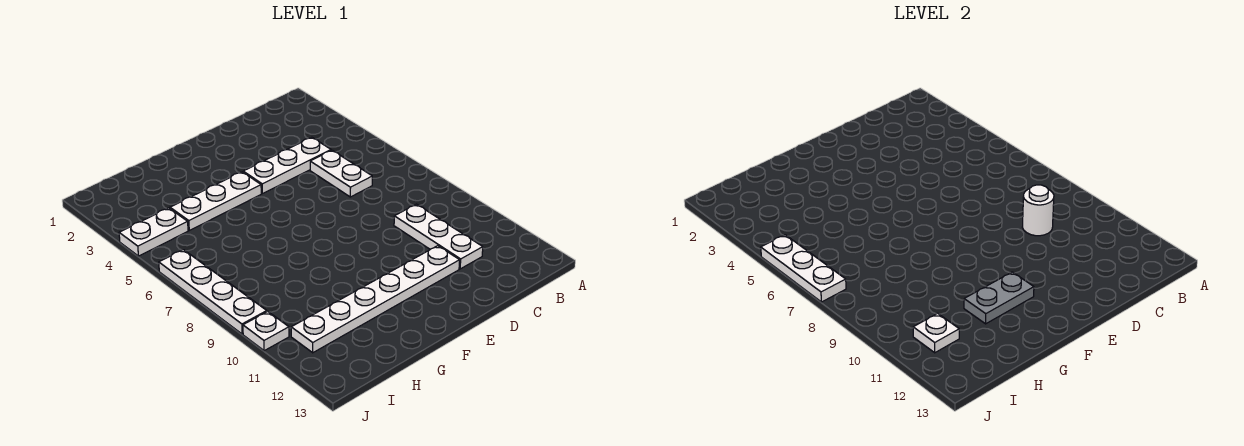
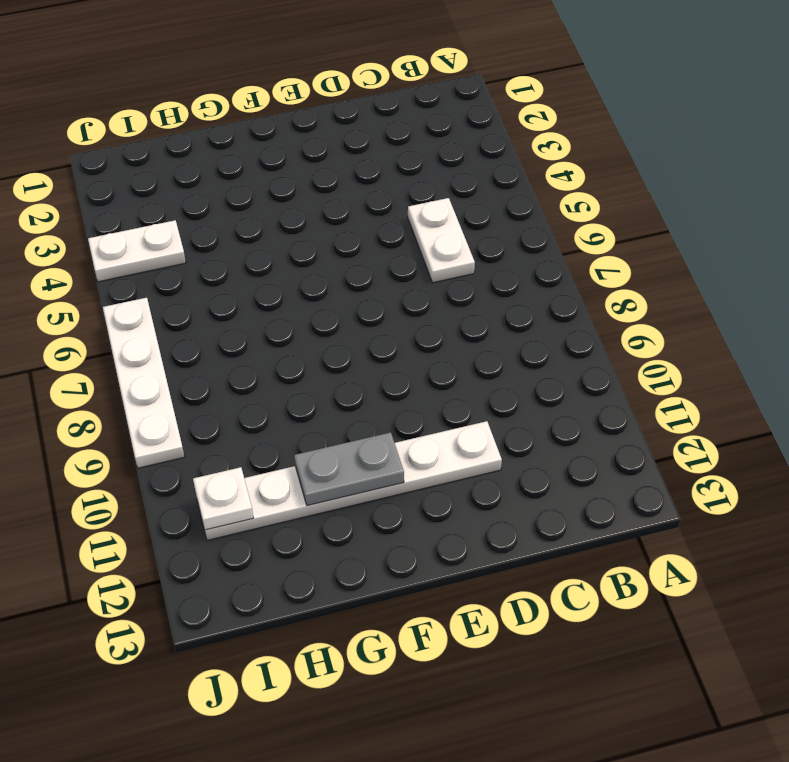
none -> white plate C4:E4 level 1
none -> white plate C9:C11 level 1
none -> white plate F4:H4 level 1

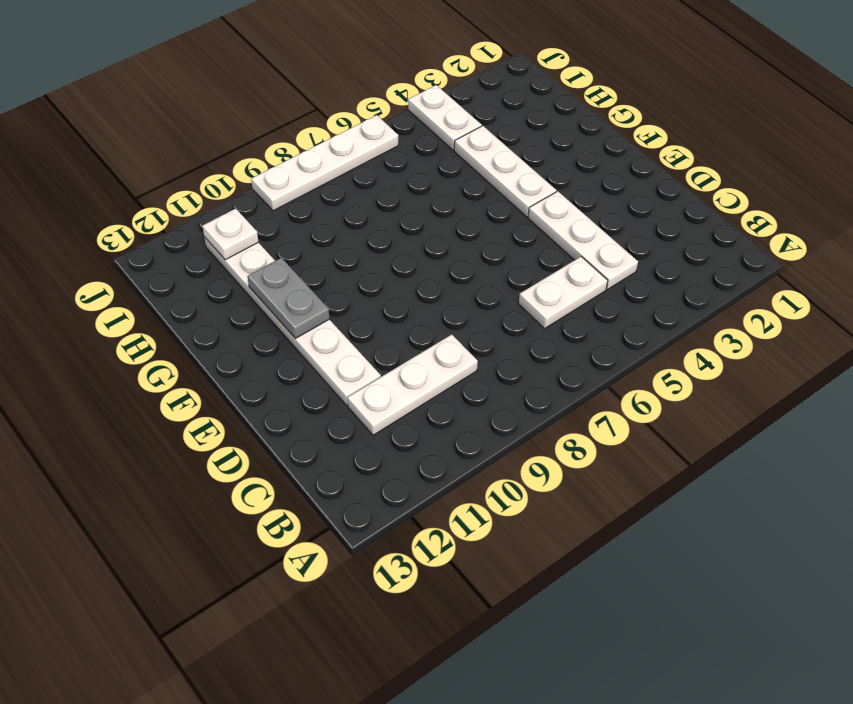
none -> white plate J10 level 1
none -> white round brick C9 level 2
none -> white plate J5:J7 level 2

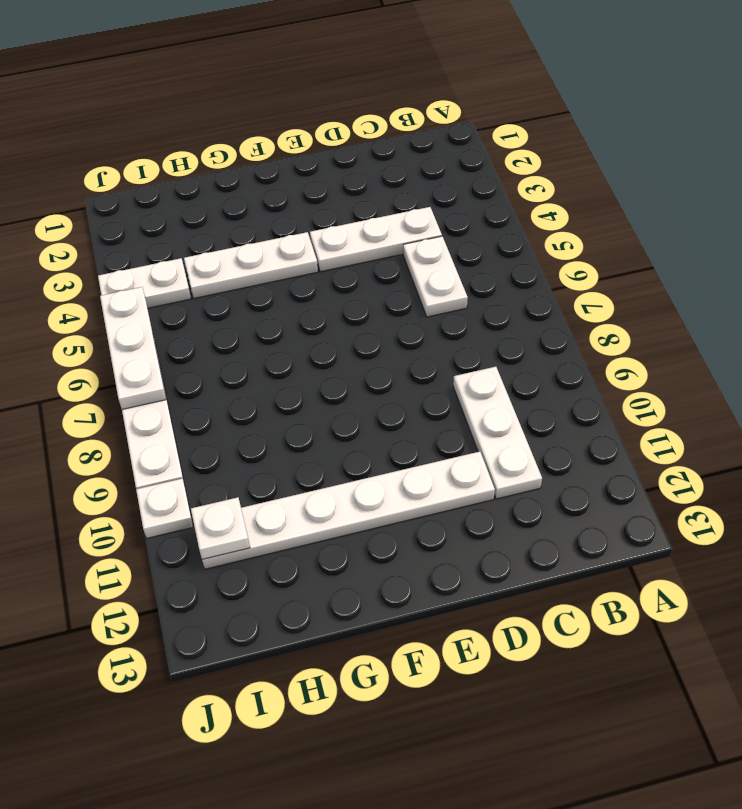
none -> white round brick C9 level 2
none -> grey plate F11:G11 level 2

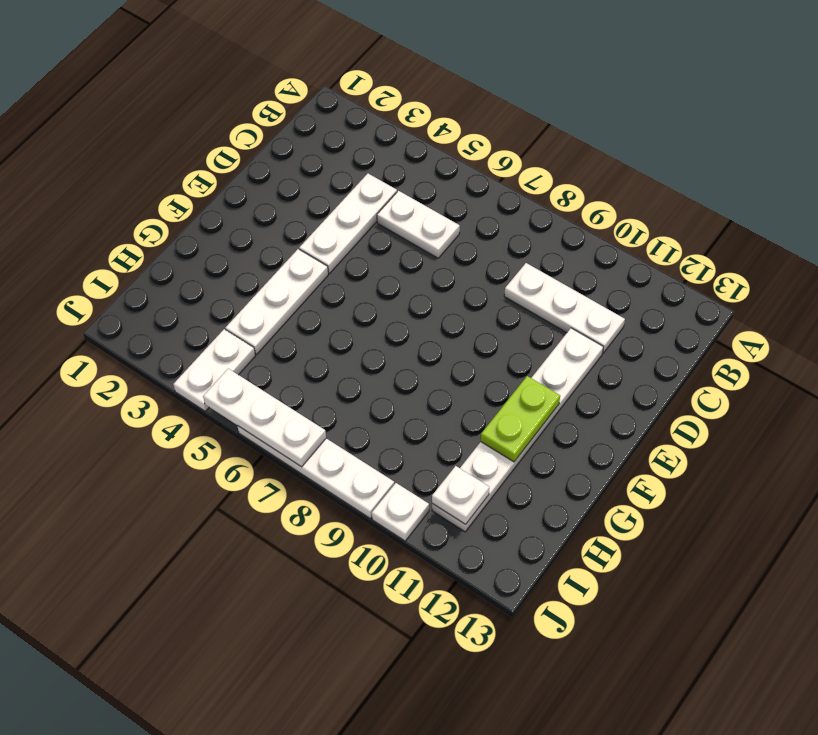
lime plate F11:G11 level 2 -> grey plate F11:G11 level 2
none -> white round brick C9 level 2

